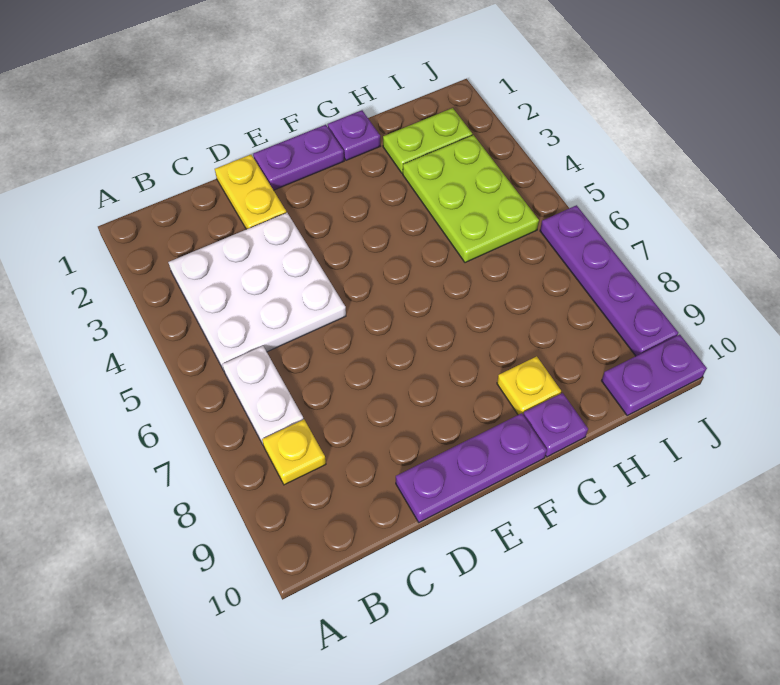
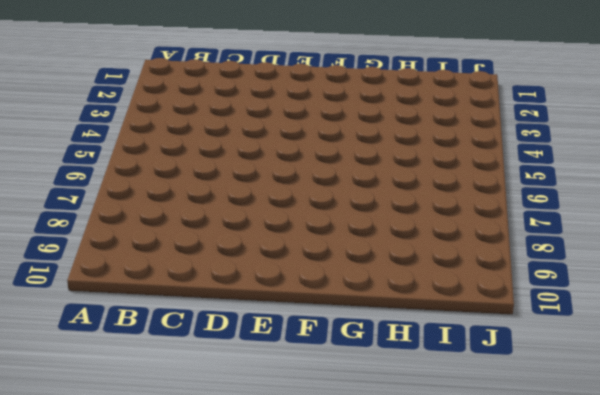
none -> white plate B3:D5 level 1
none -> white plate B6:B7 level 1
none -> yellow plate B8 level 1

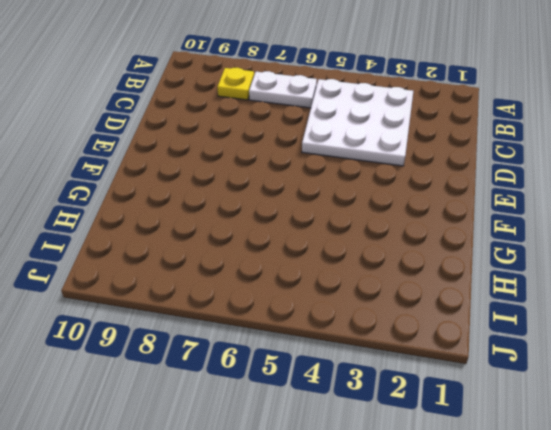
none -> yellow plate D1:D2 level 1
none -> purple plate D10:F10 level 1
none -> purple plate E1:F1 level 1

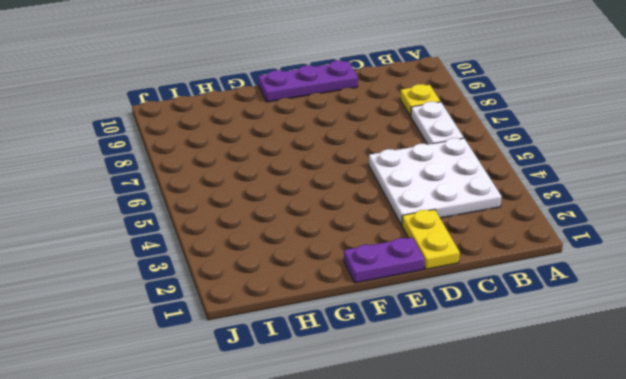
none -> purple plate G1 level 1
none -> yellow plate G9 level 1
none -> purple plate G10 level 1

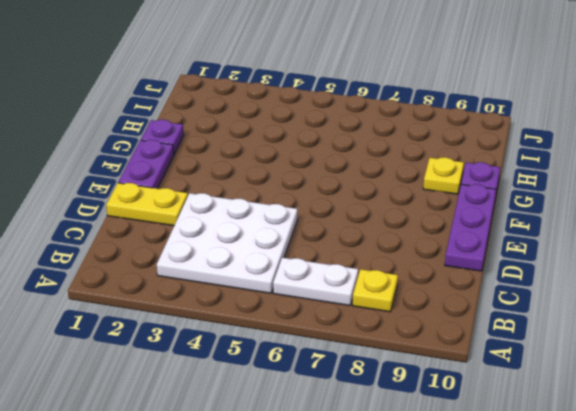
none -> lime plate H2:I2 level 1
none -> lime plate H3:I5 level 1
none -> purple plate I10:J10 level 1

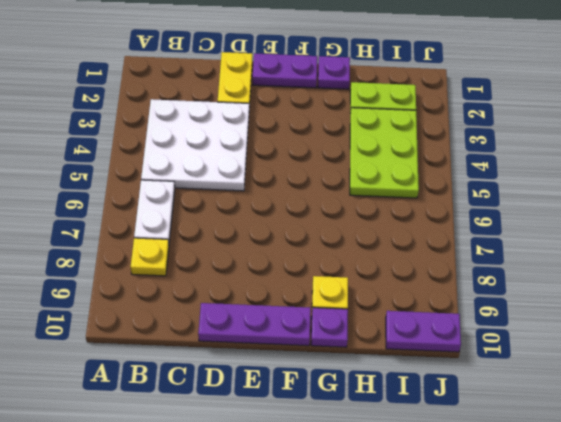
none -> purple plate J6:J9 level 1

